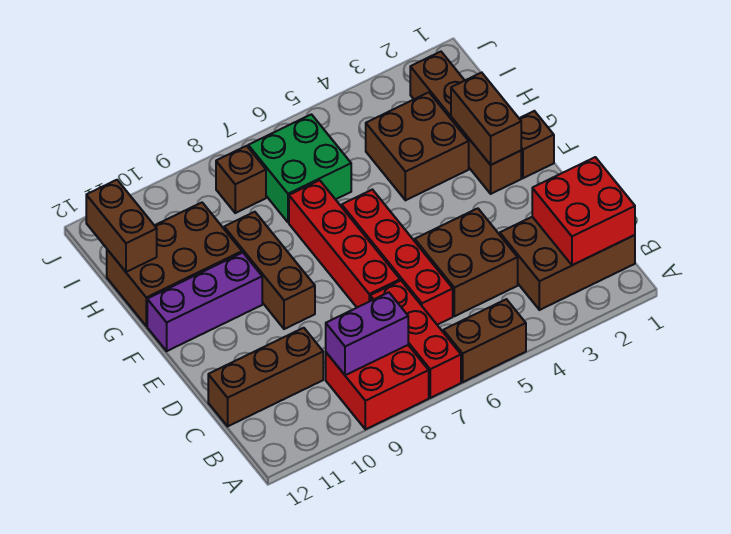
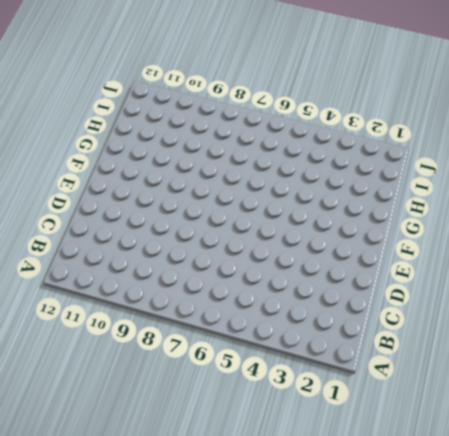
none -> brown brick A5:A6 level 1
none -> red brick A7:C7 level 1
none -> red brick A8:B9 level 1

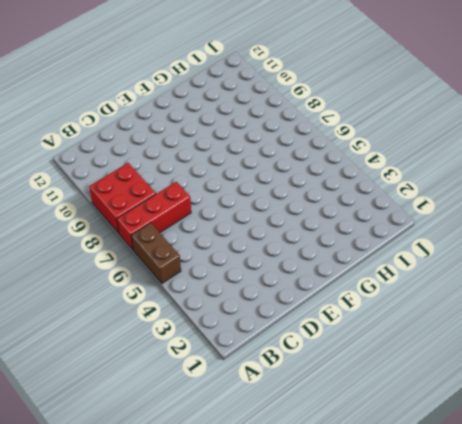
none -> brown brick B1:C3 level 1
none -> brown brick C4:D5 level 1
none -> red brick C6:F6 level 1

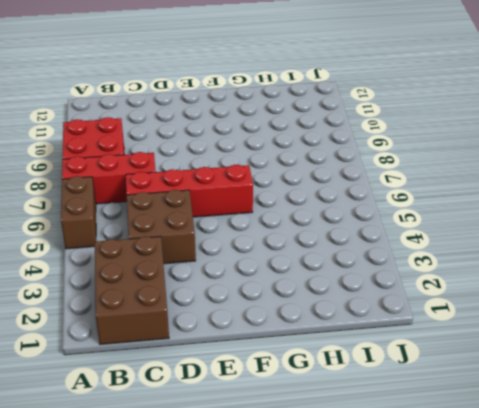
none -> brown brick C10:C12 level 1
none -> red brick D7:G7 level 1
none -> brown brick E9:G9 level 1

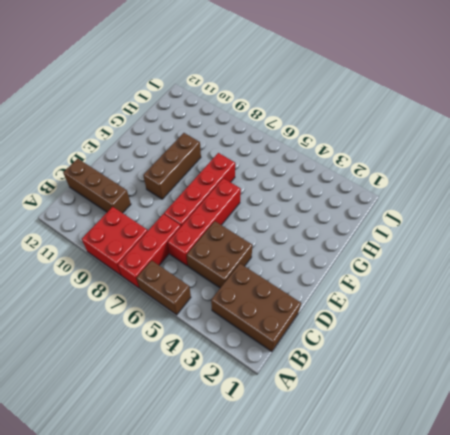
none -> brown brick F1 level 1
none -> brown brick F2:I2 level 1
none -> purple brick F10:F12 level 1

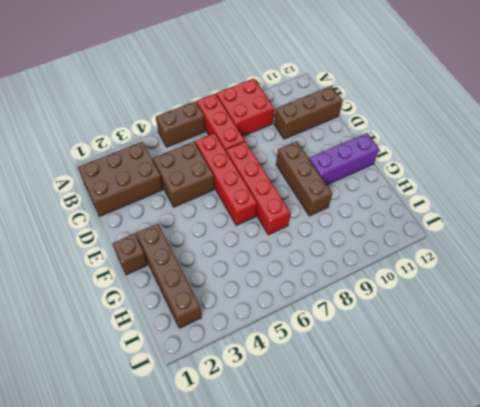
none -> brown brick G3:H4 level 1
none -> brown brick G10:H12 level 1
none -> green brick H6:I7 level 1

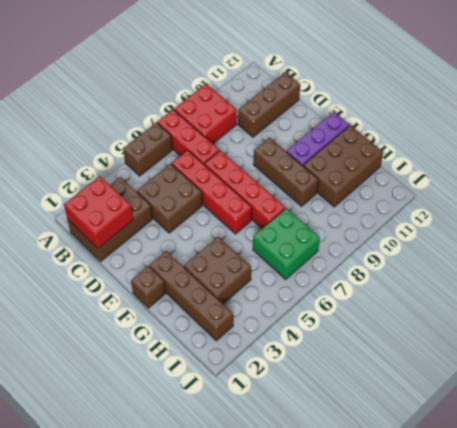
none -> brown brick I8 level 1
none -> purple brick B8:B9 level 2
none -> brown brick F2:G2 level 2

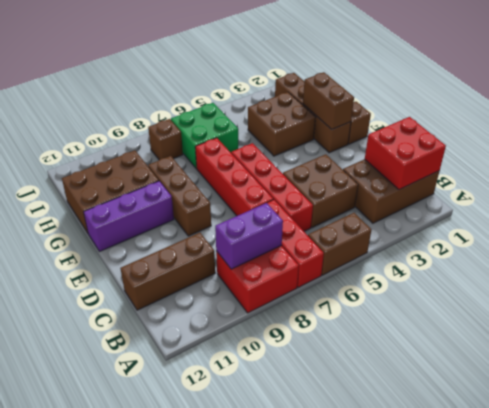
none -> brown brick H12:I12 level 2

